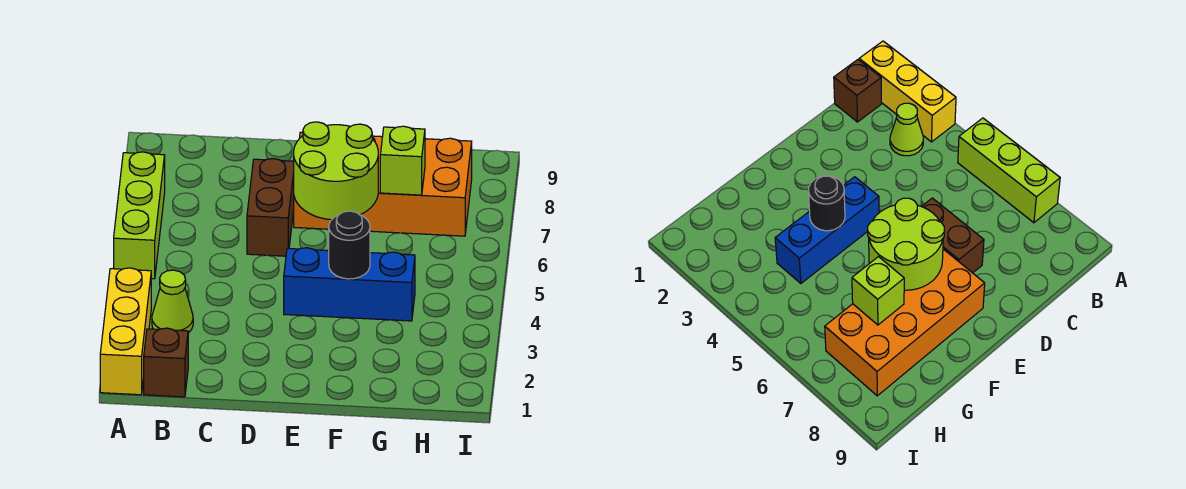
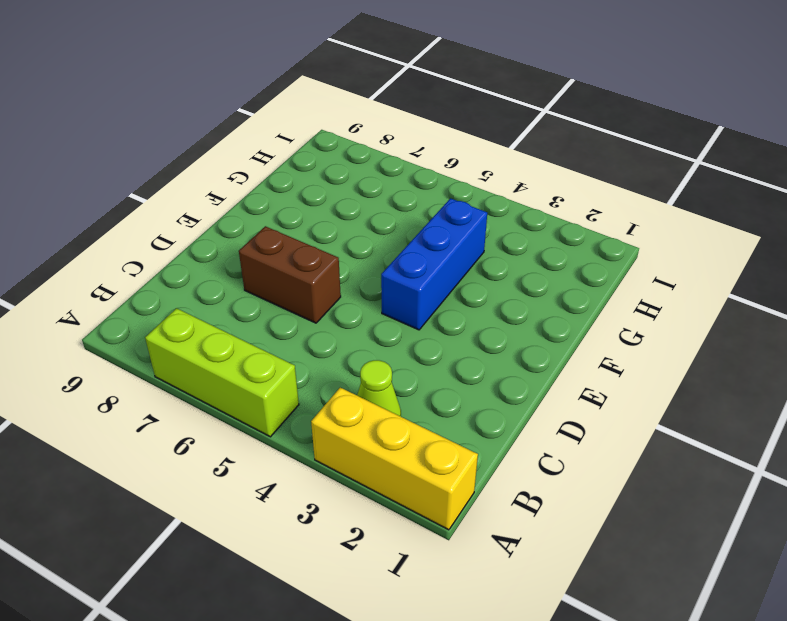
none -> brown brick B1 level 1
none -> orange brick E7:H8 level 1

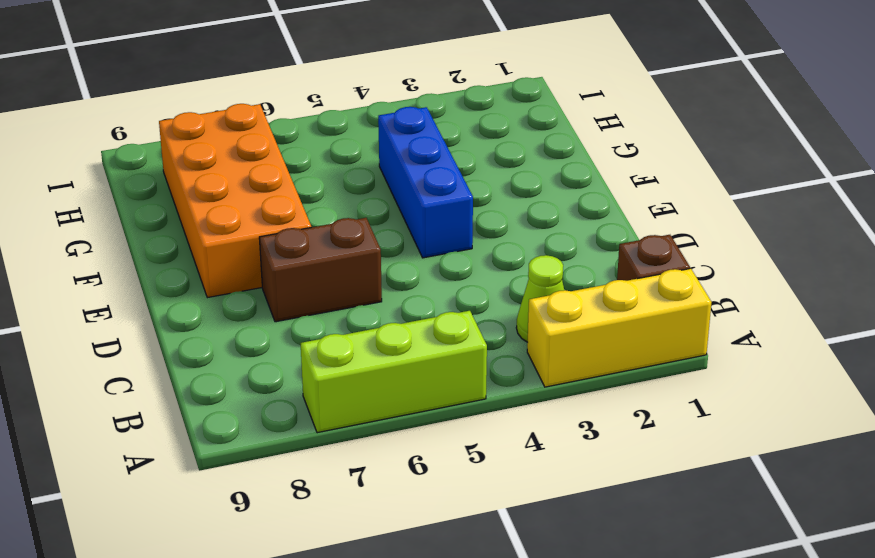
none -> lime round brick E6:F7 level 2
none -> black round brick F4 level 2

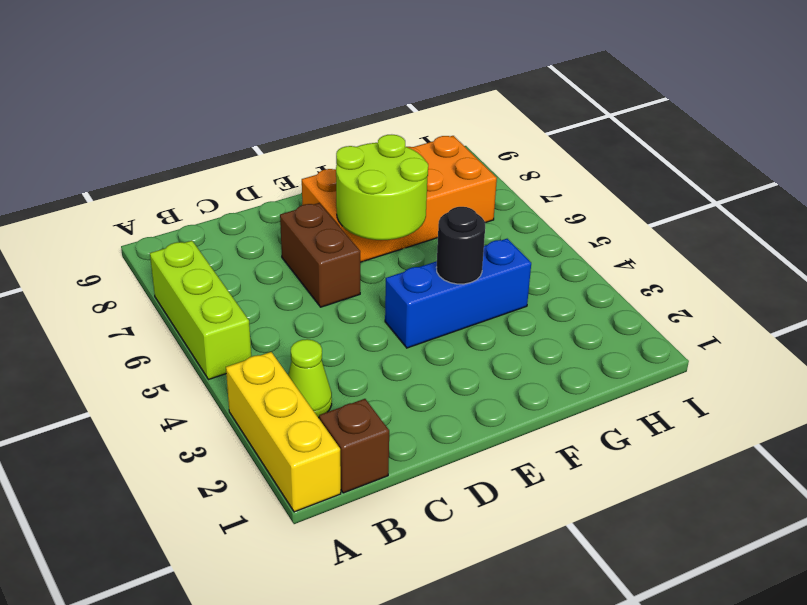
none -> lime brick G7 level 2

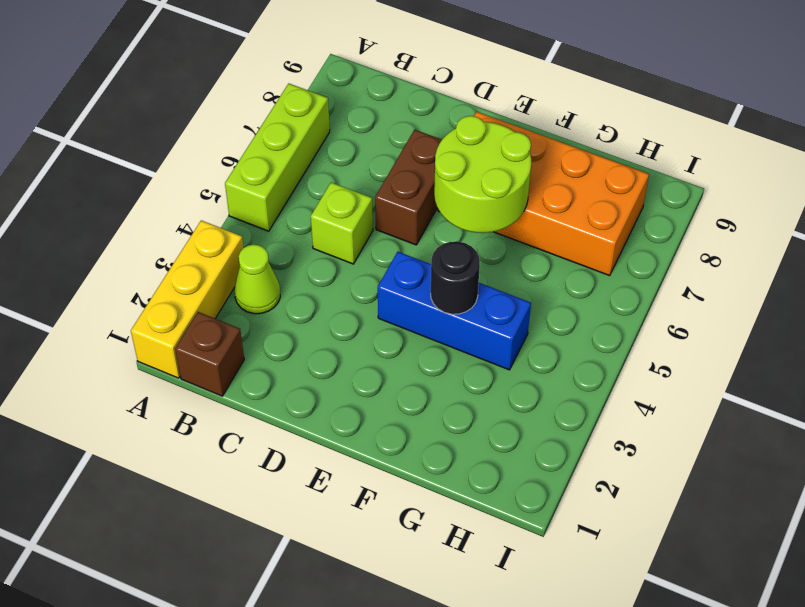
lime brick C5 level 1 -> lime brick G7 level 2

